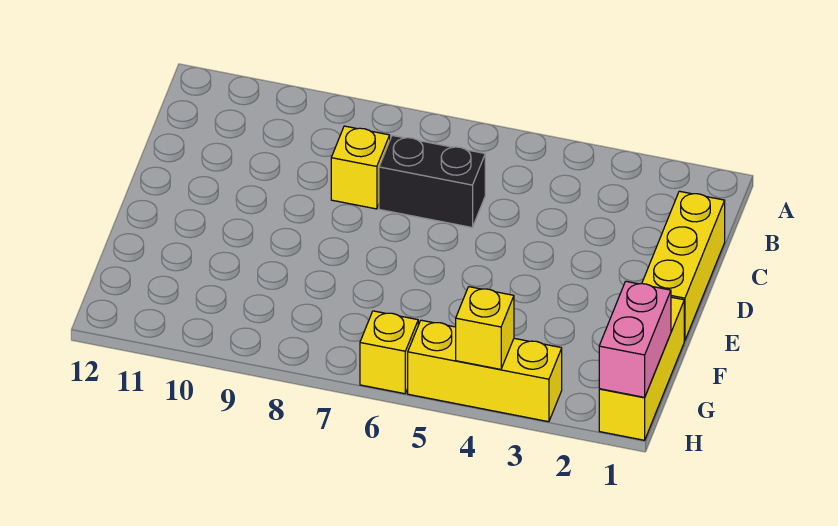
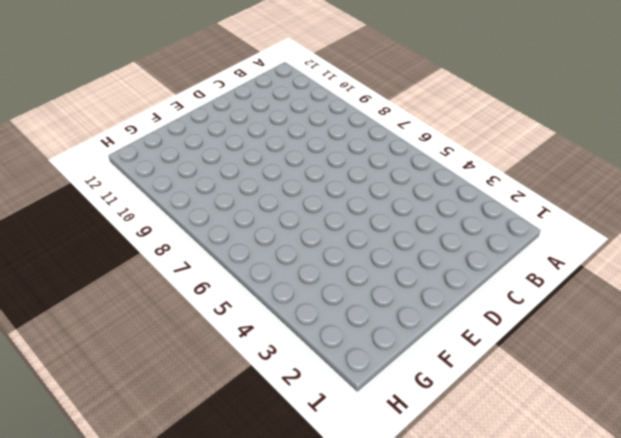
none -> yellow brick C1:E1 level 1
none -> black brick C6:C7 level 1

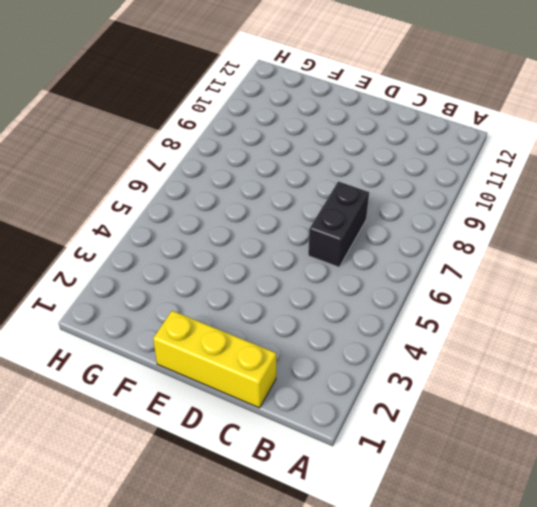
none -> yellow brick C8 level 1
none -> yellow brick F1:H1 level 1

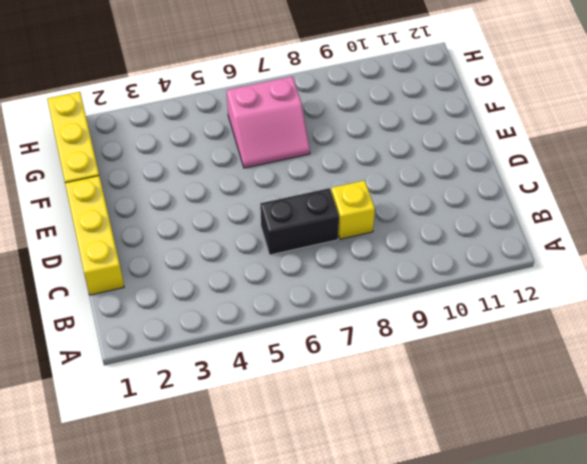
pink slope F6:G7 level 1 top G -> none
none -> yellow brick H3:H5 level 1
none -> yellow brick H6 level 1

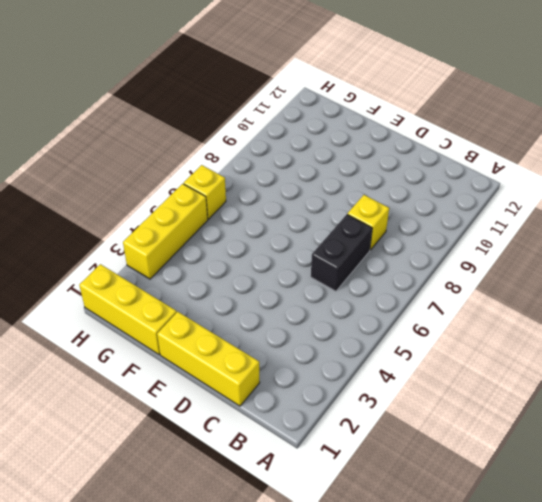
none -> pink brick G1:H1 level 2
none -> yellow brick H4 level 2

